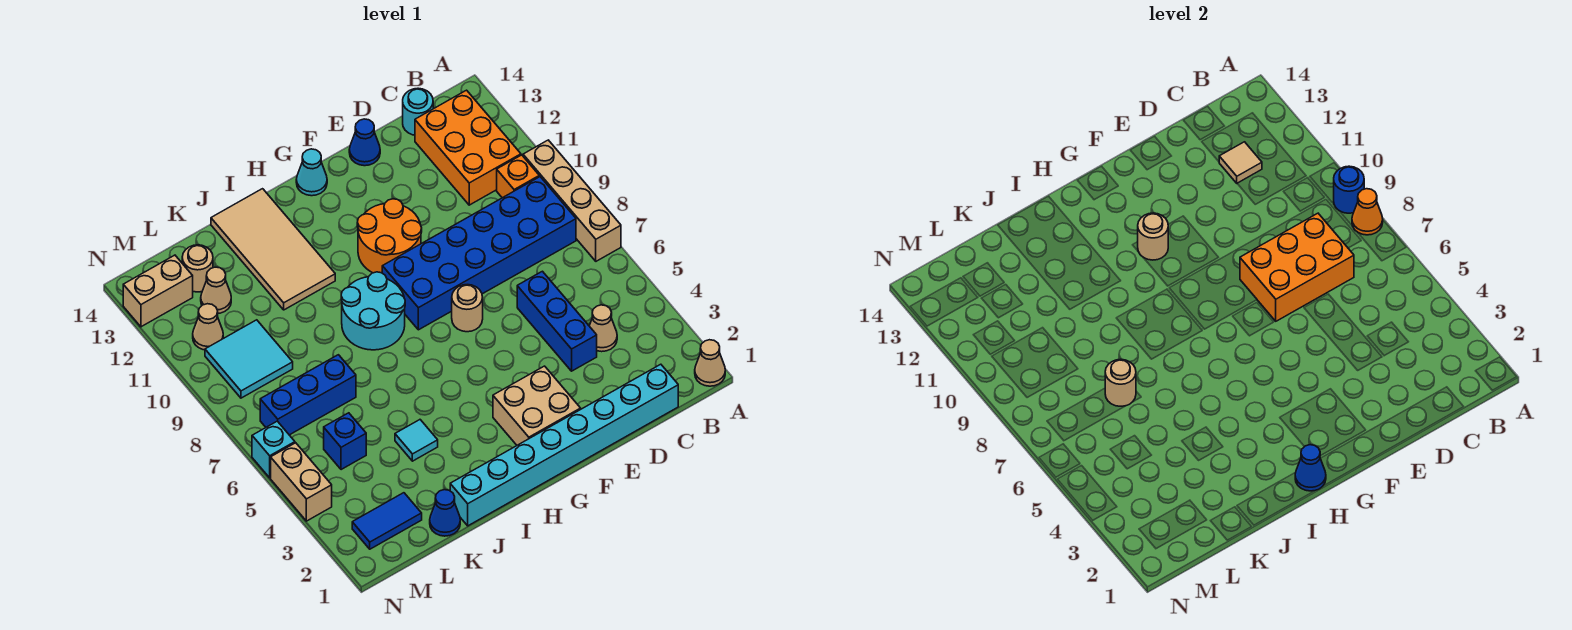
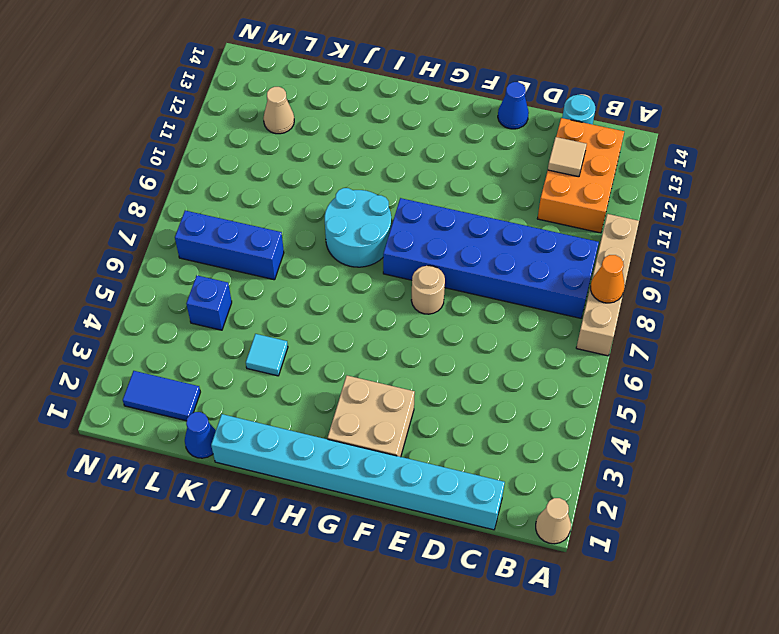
none -> orange brick B10 level 1
none -> tan cone C4 level 1
none -> blue brick D4:D6 level 1
none -> orange round brick F10:G11 level 1

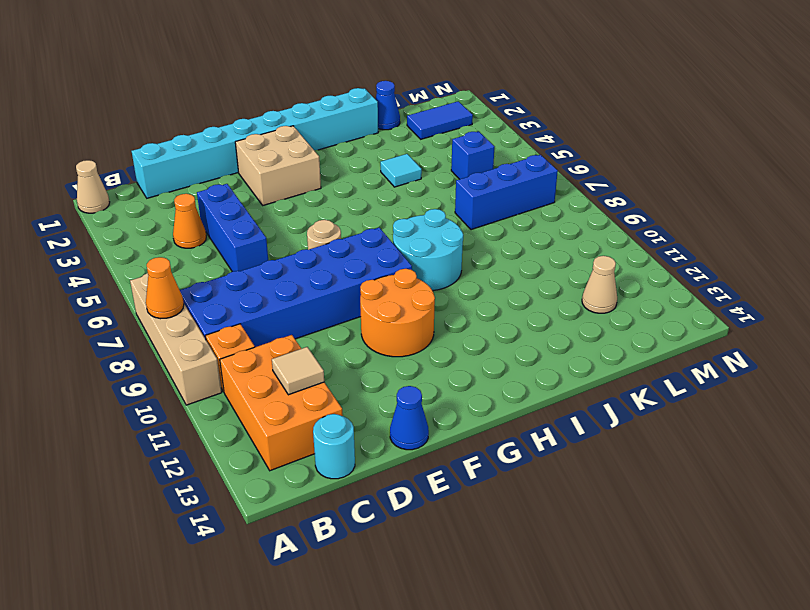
orange cone C4 level 1 -> tan cone C4 level 1
none -> cyan cone G14 level 1
none -> tan tile I11:J14 level 1
none -> cyan tile L9:M10 level 1
none -> tan round brick L13 level 1

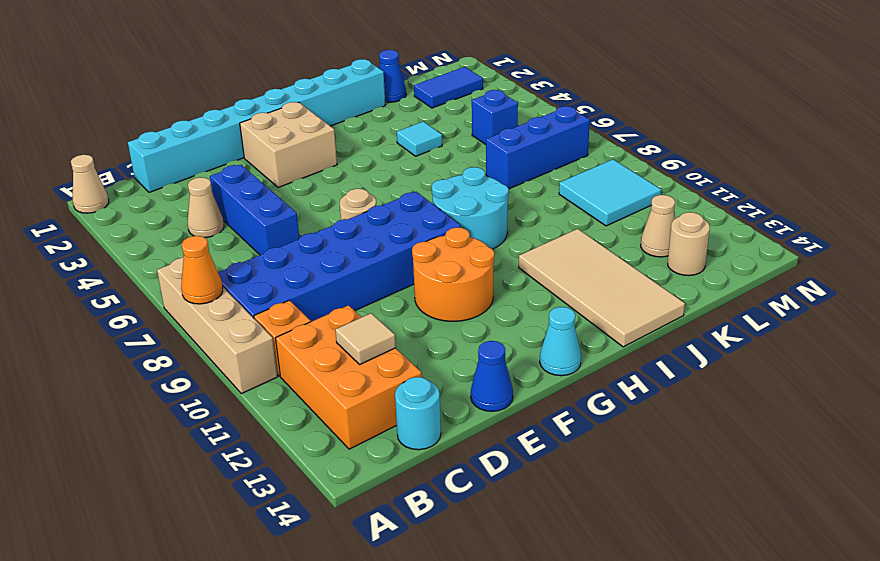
none -> tan cone M11 level 1
none -> tan brick M13:N13 level 1
none -> tan brick N4:N5 level 1
none -> cyan brick N6 level 1

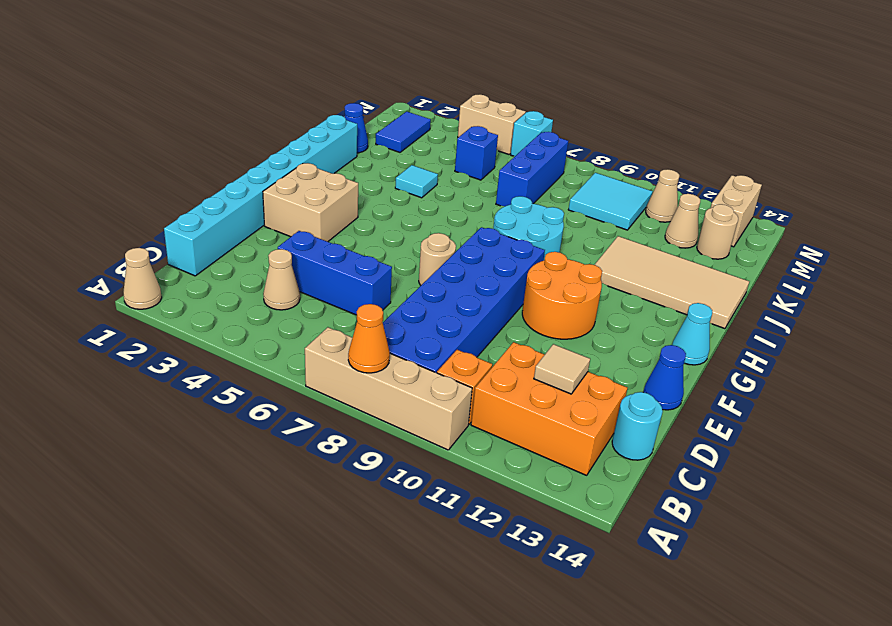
none -> blue round brick A9 level 2
none -> orange brick C7:E8 level 2
none -> tan round brick G11 level 2
none -> blue cone H1 level 2

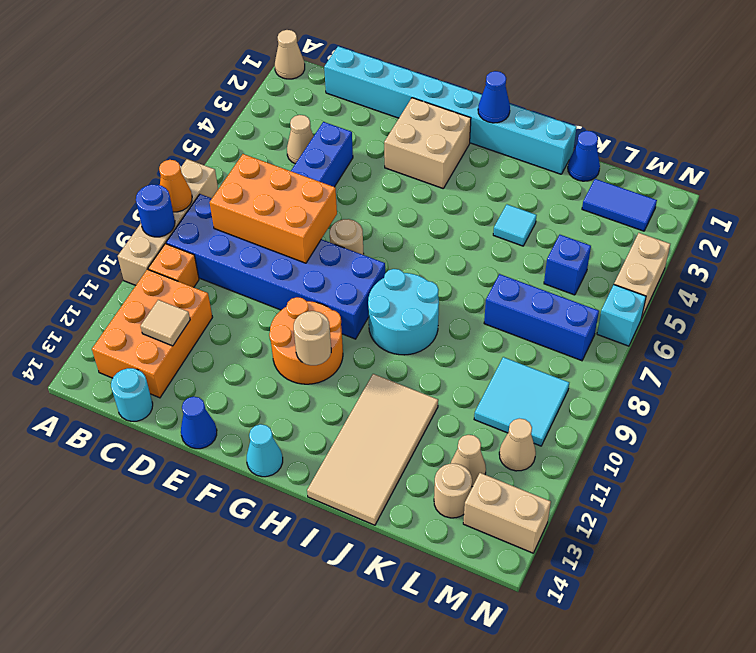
none -> tan round brick K7 level 2

